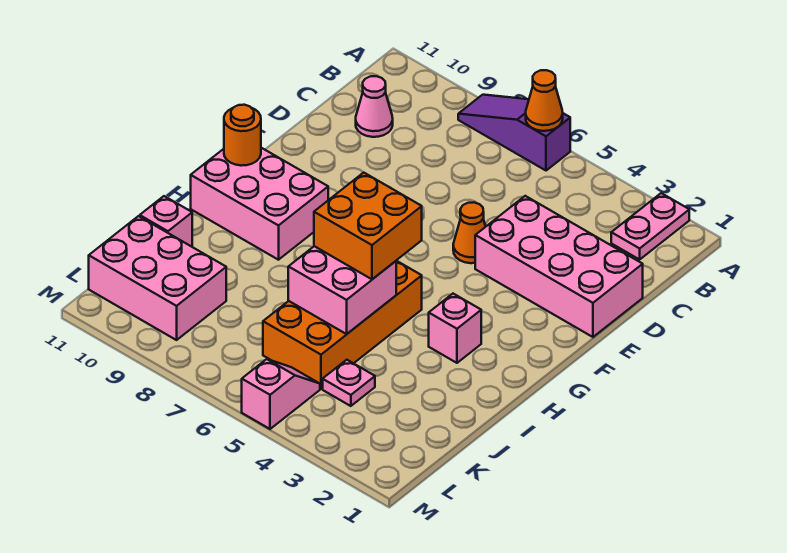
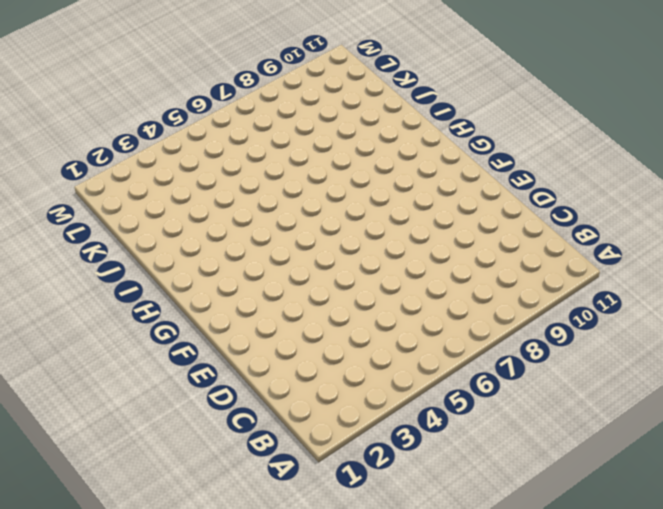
none -> pink plate A2:B2 level 1
none -> purple slope A6:A8 level 1 top 6
none -> pink cone C10 level 1

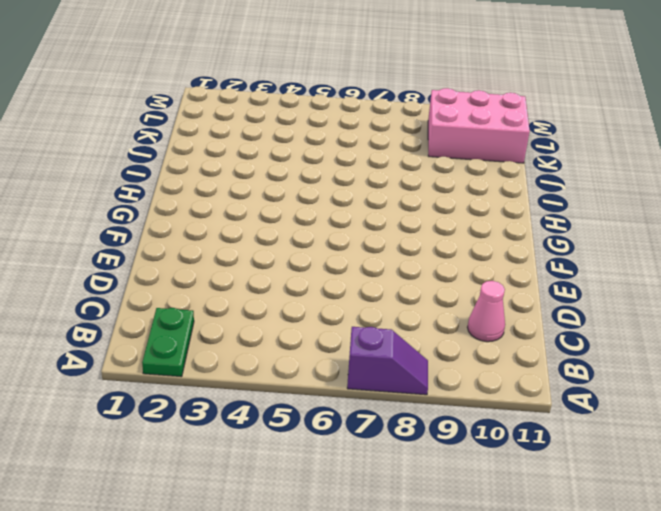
green plate A2:B2 level 1 -> pink plate A2:B2 level 1
purple slope A7:A8 level 1 top 7 -> purple slope A6:A8 level 1 top 6
none -> pink brick D1:E4 level 1
none -> orange cone E5 level 1
none -> pink brick G9:H11 level 1

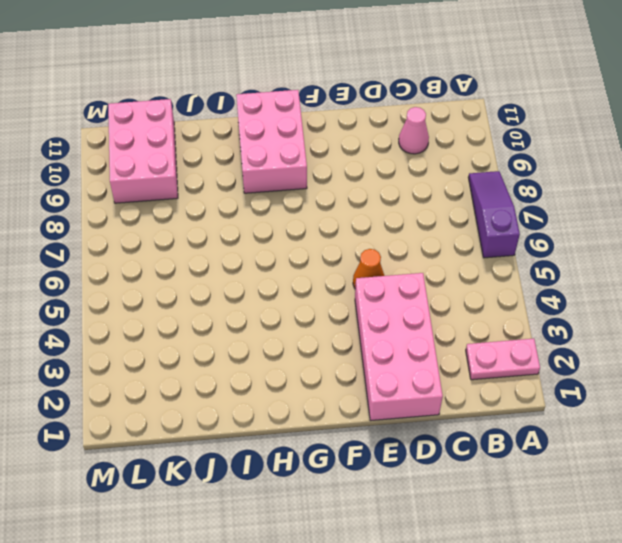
none -> pink brick H3 level 1
none -> orange brick H5:K6 level 1
none -> pink brick J11 level 1

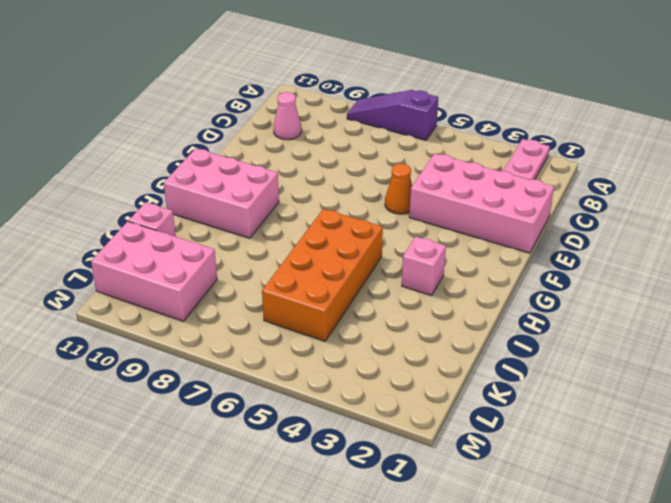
none -> pink plate K4 level 1
none -> pink slope L5:M5 level 1 top M
none -> orange cone A6 level 2

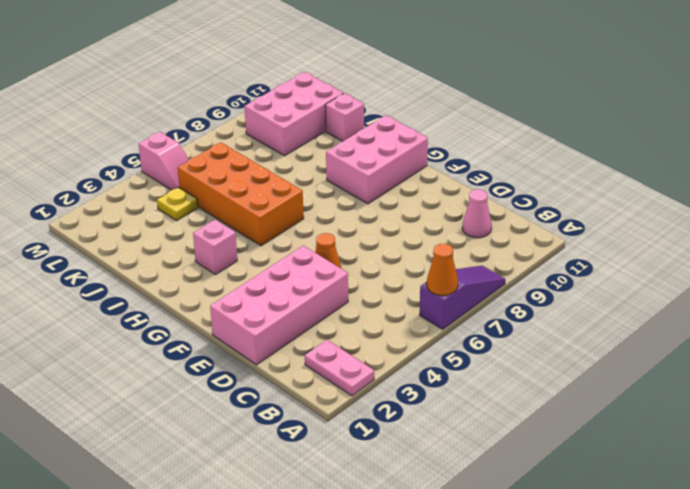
yellow plate K4 level 1 -> pink plate K4 level 1
none -> orange round brick G11 level 2
none -> pink brick I5:J6 level 2
none -> orange brick H5:I6 level 3

